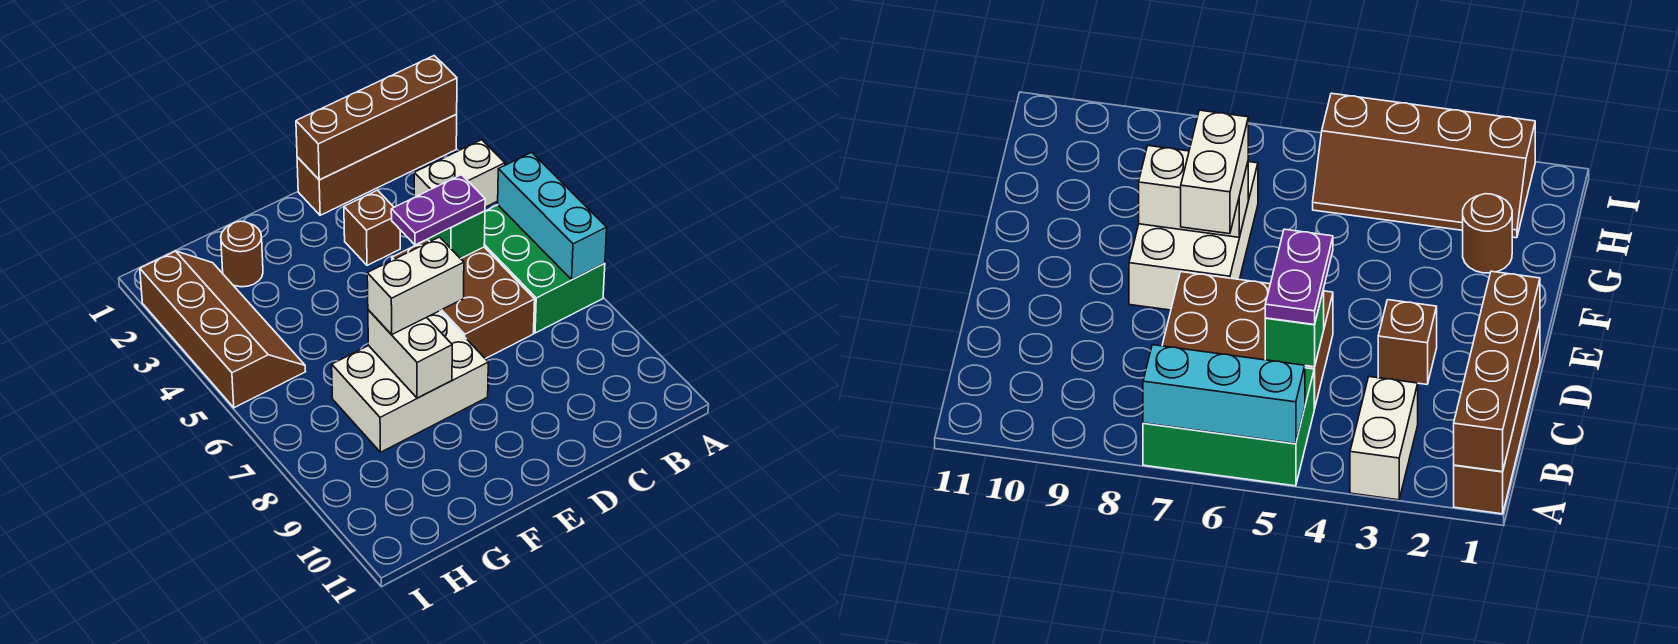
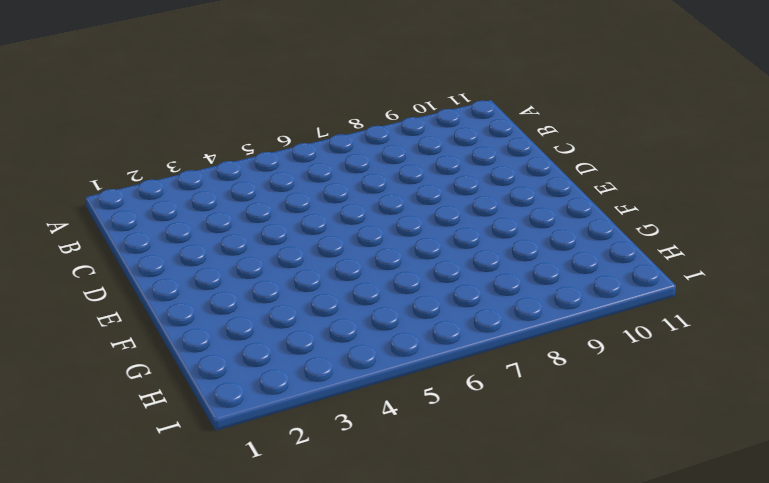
none -> brown brick A1:D1 level 1
none -> white brick A3:B3 level 1
none -> green brick A5:B7 level 1

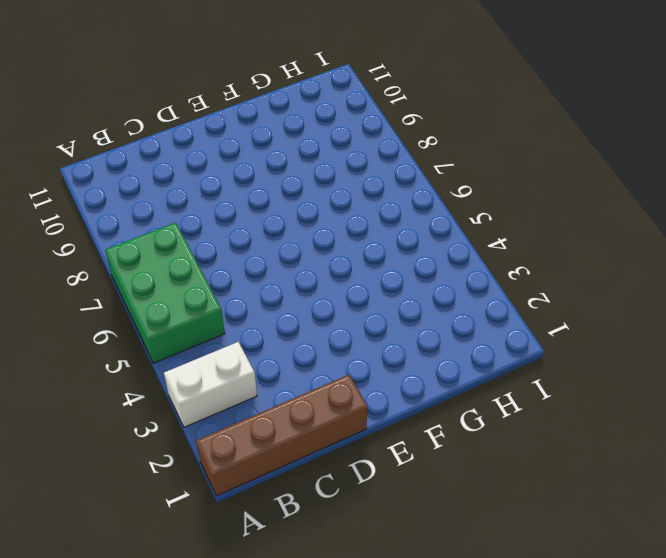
none -> brown brick C5:D7 level 1
none -> brown brick D3 level 1
none -> white brick E7:G8 level 1

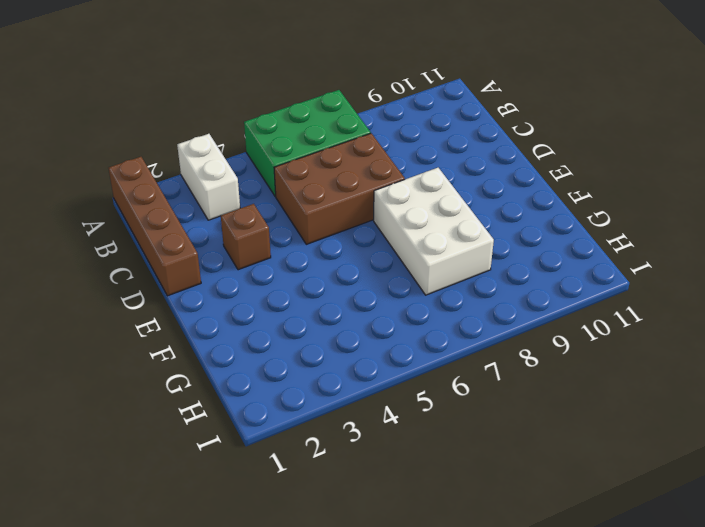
none -> brown round brick G2 level 1
none -> brown slope H2:I5 level 1 top I
none -> brown brick A1:D1 level 2

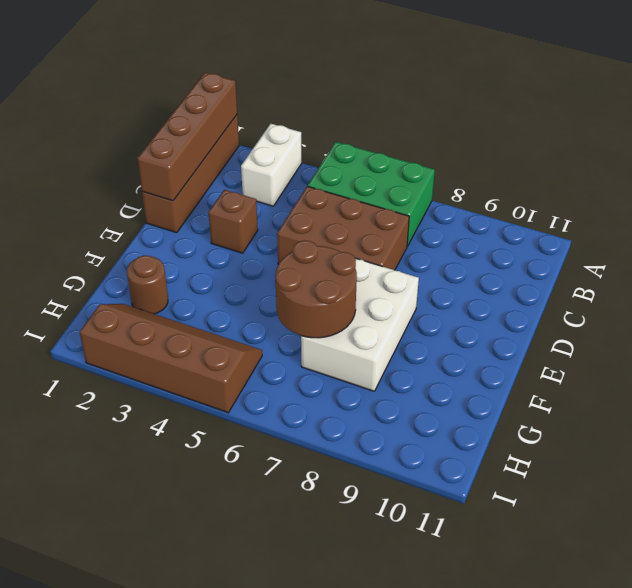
brown round brick F6:G7 level 2 -> white brick F7:F8 level 2
none -> cyan brick A5:A7 level 2
none -> green brick C5 level 2
none -> purple plate C5:D5 level 3

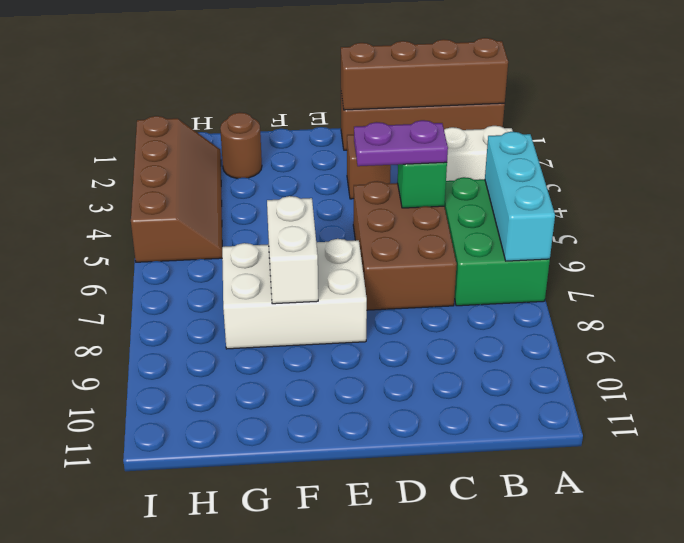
none -> white brick E7:F7 level 3

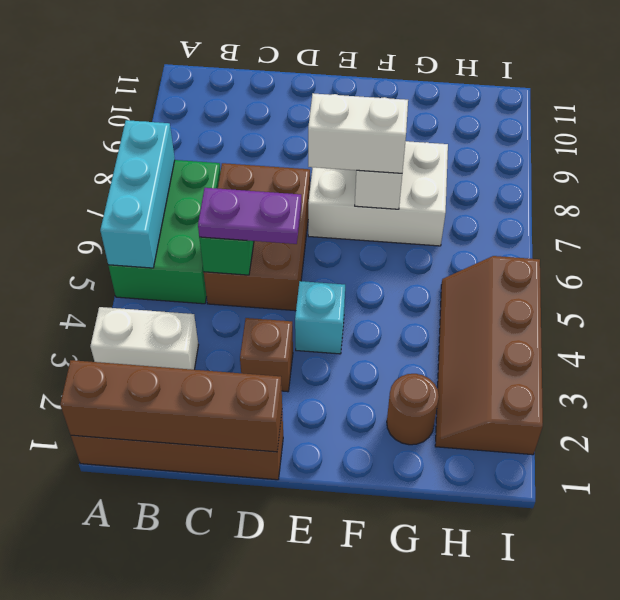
cyan brick E4 level 1 -> none

